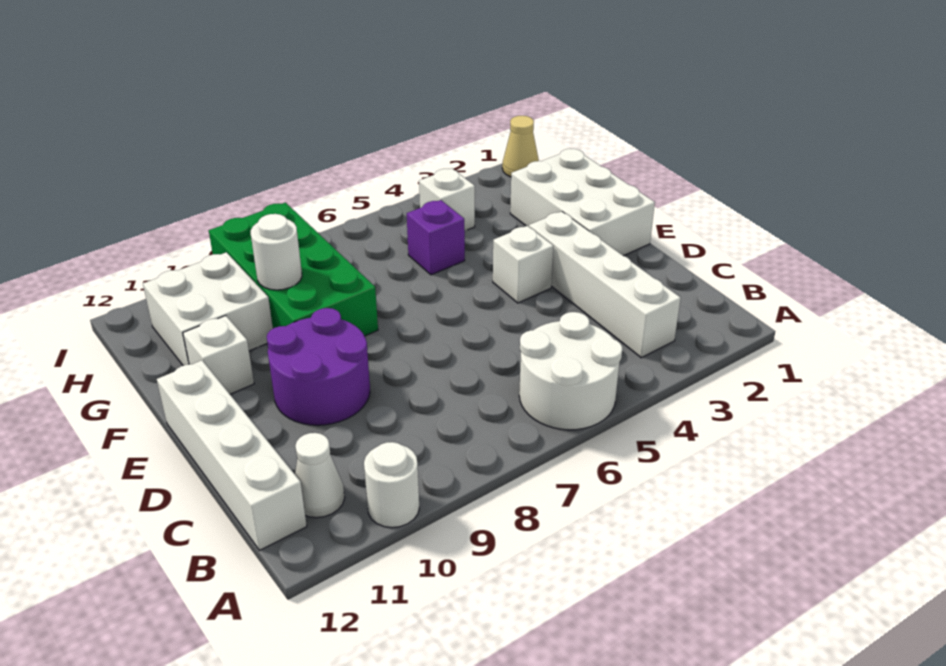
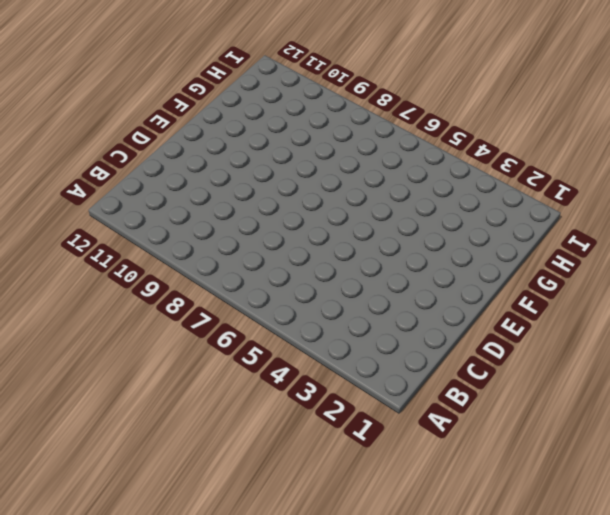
none -> white round brick A5:B6 level 1
none -> white round brick A10 level 1
none -> white brick B3:E3 level 1

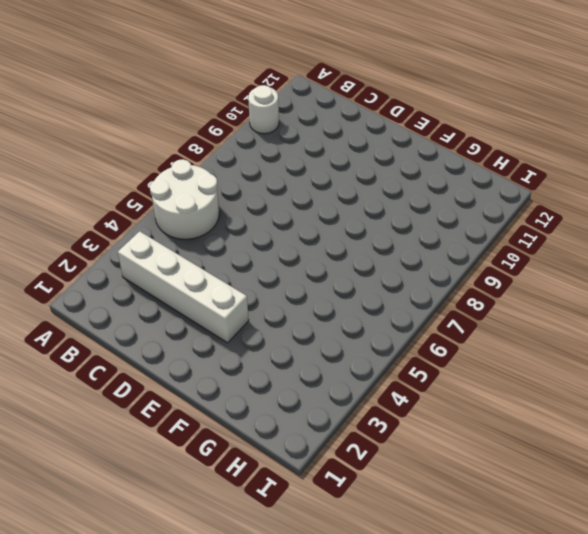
none -> white cone B11 level 1
none -> white brick B12:E12 level 1
none -> purple round brick D9:E10 level 1

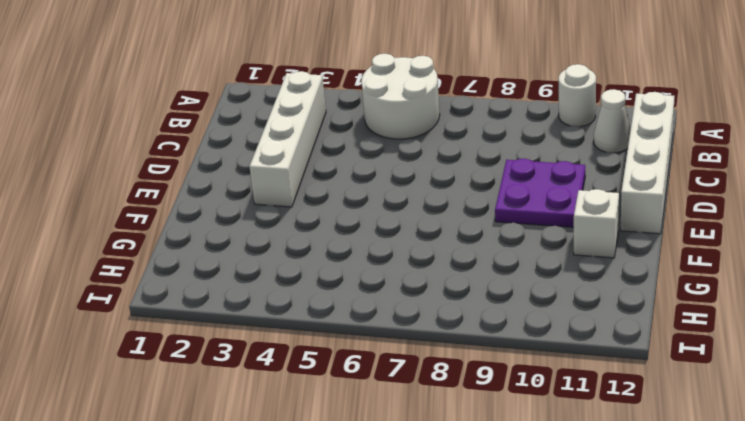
purple plate D9:E10 level 1 -> purple round brick D9:E10 level 1
none -> white brick E1:G2 level 1
none -> white brick E4 level 1
none -> green brick F8:I9 level 1

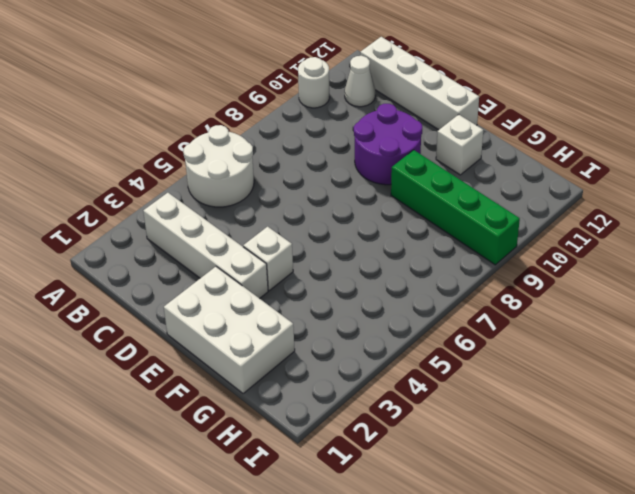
green brick F9:I9 level 1 -> green brick F8:I9 level 1
none -> purple brick G5 level 1
none -> white brick G10:H11 level 1
none -> white brick H4 level 1

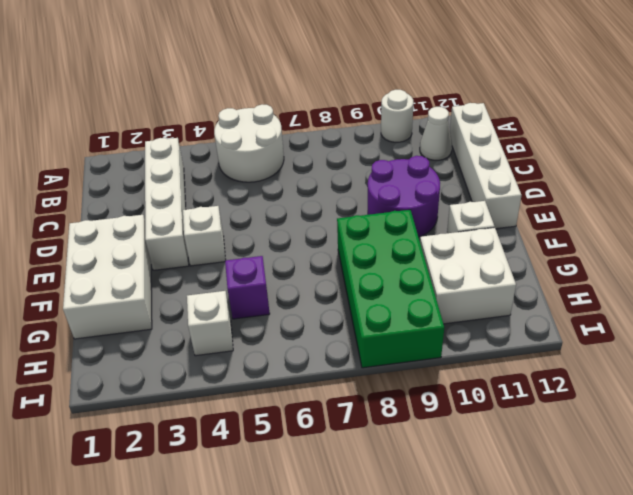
none -> tan cone I1 level 1
none -> white round brick G9 level 2

